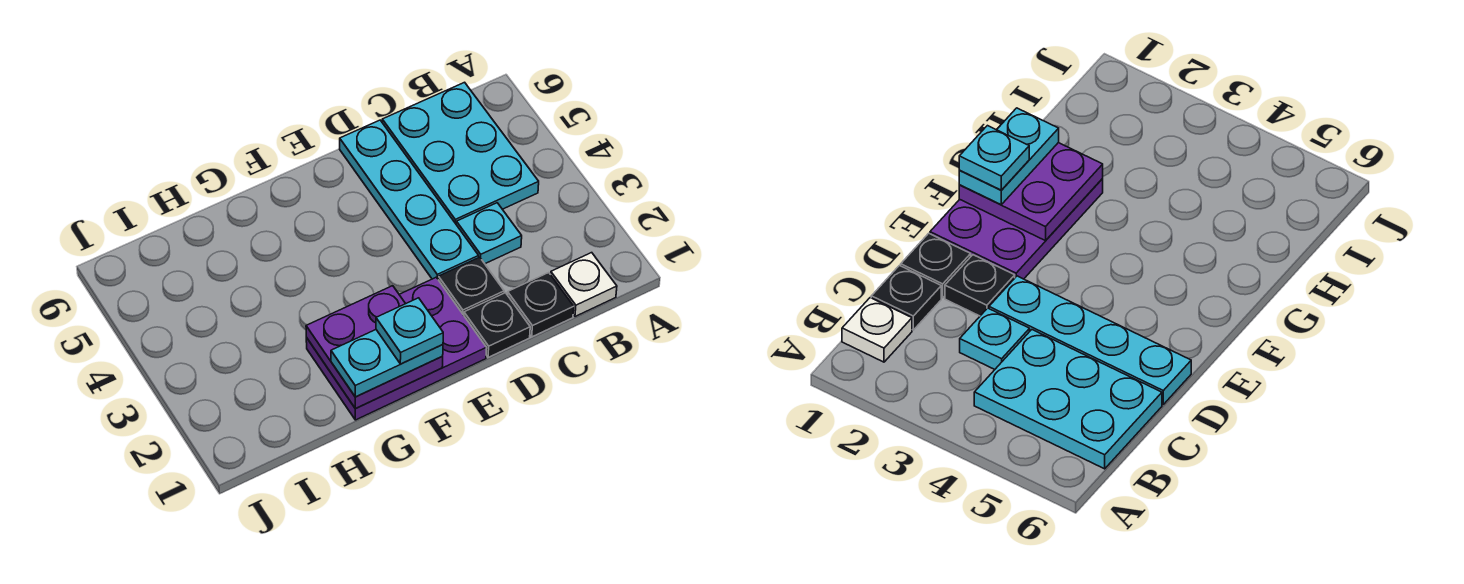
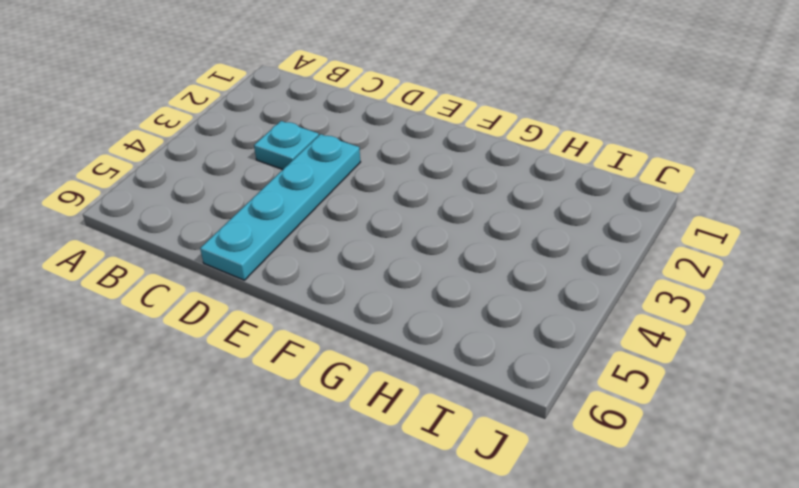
none -> white plate B1 level 1
none -> cyan plate B4:C6 level 1

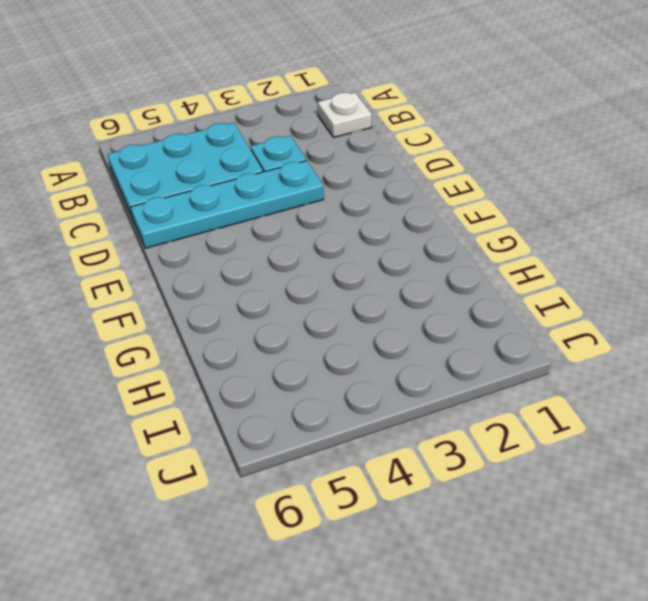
none -> black plate C1 level 1
none -> black plate D1 level 1

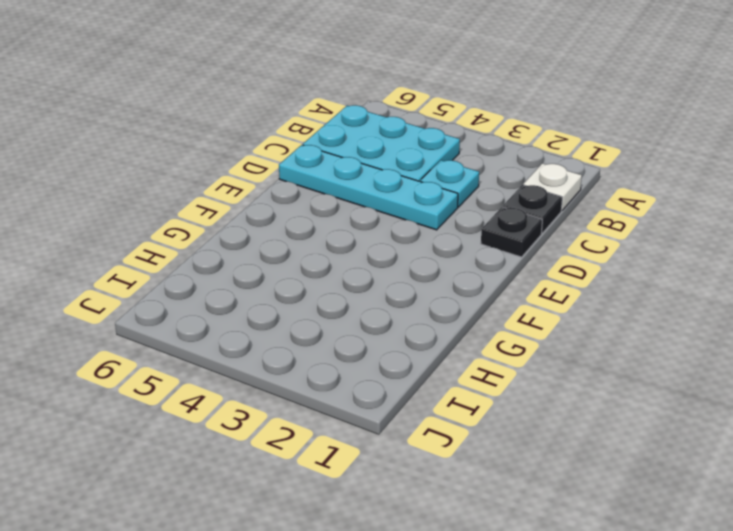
none -> black plate D2 level 1
none -> purple plate E1:G2 level 1

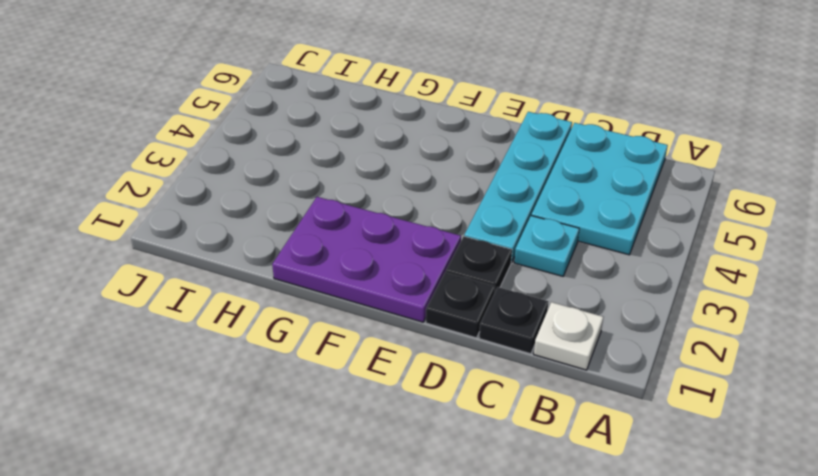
none -> purple plate F1:G2 level 2
none -> cyan plate F1:G1 level 3

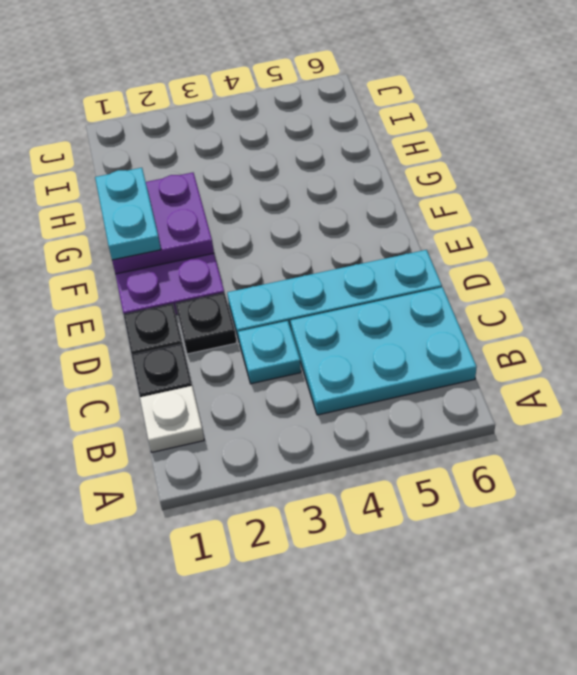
none -> cyan plate F1 level 4

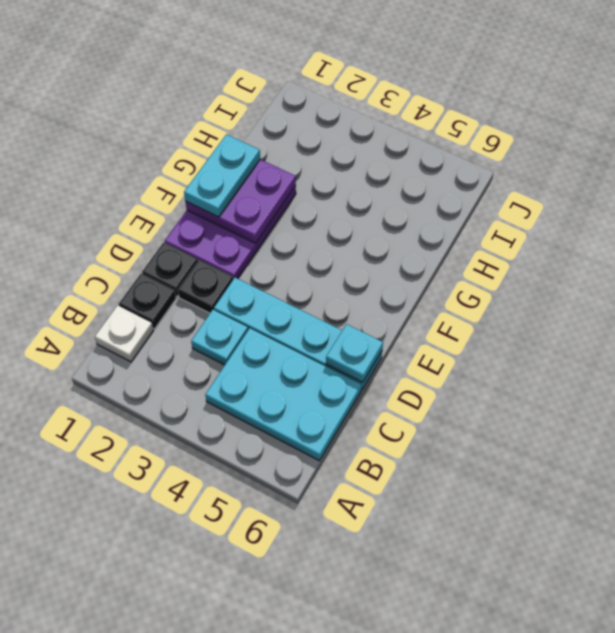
cyan plate D6 level 2 -> cyan plate F1 level 4

